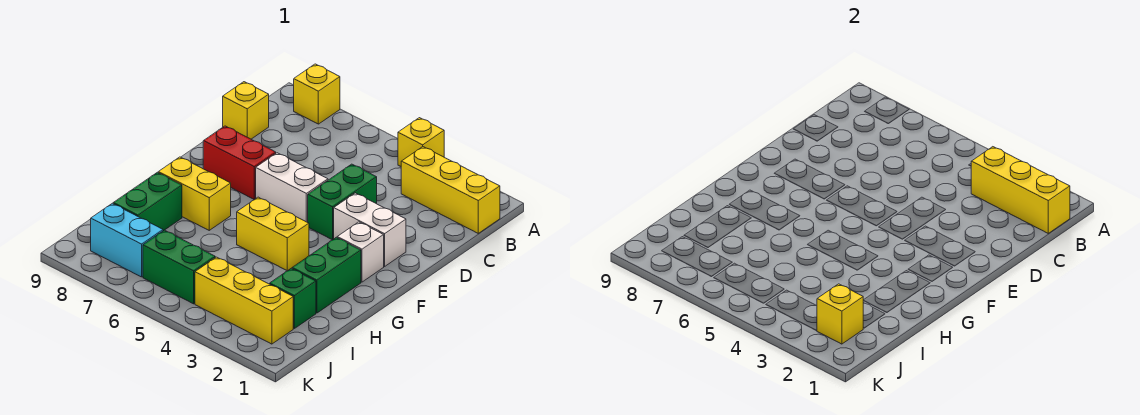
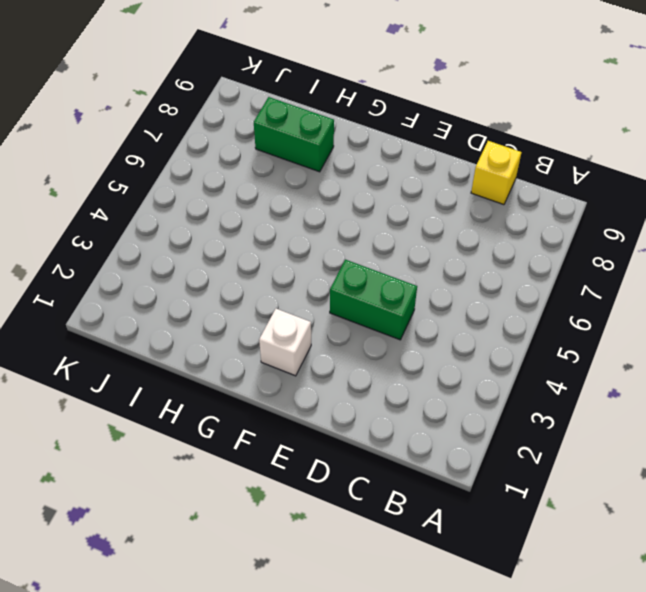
none -> yellow brick A4 level 1
none -> yellow brick A8 level 1
none -> yellow brick B1:B3 level 1

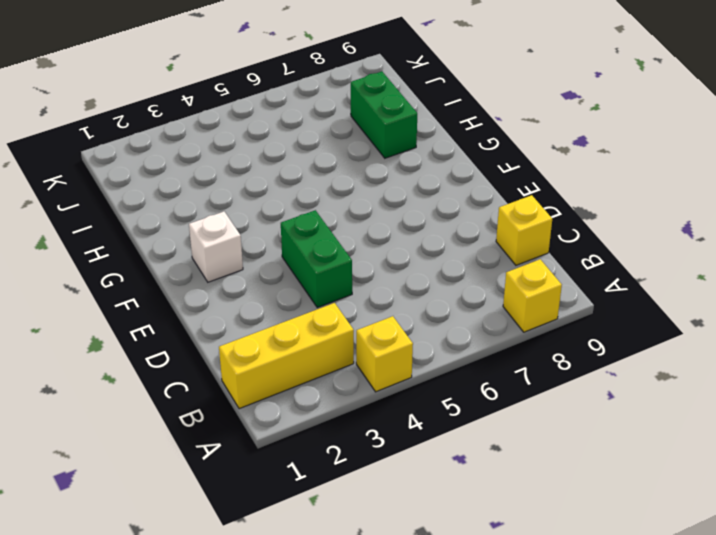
none -> white brick E2:E3 level 1
none -> white brick E5:E6 level 1
none -> red brick E7:E8 level 1

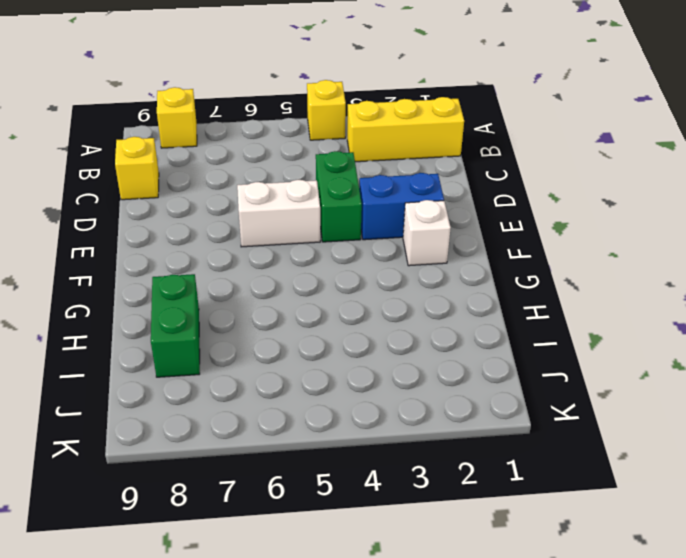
blue brick E2:E3 level 1 -> white brick E2:E3 level 1
none -> red brick E7:E8 level 1
none -> green brick G2:H2 level 1
none -> yellow brick G4:G5 level 1

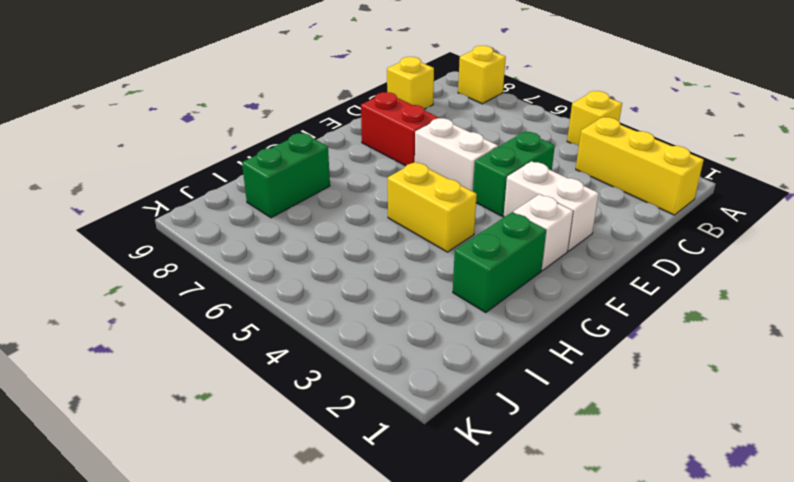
none -> yellow brick G7:G8 level 1
none -> green brick I2 level 1
none -> yellow brick J2:J4 level 1

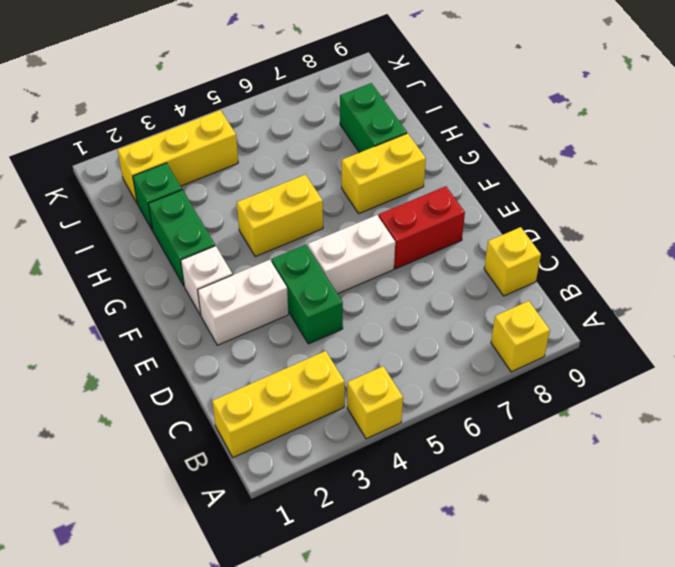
none -> green brick J5:J6 level 1
none -> cyan brick J7:J8 level 1
none -> yellow brick B1:B3 level 2

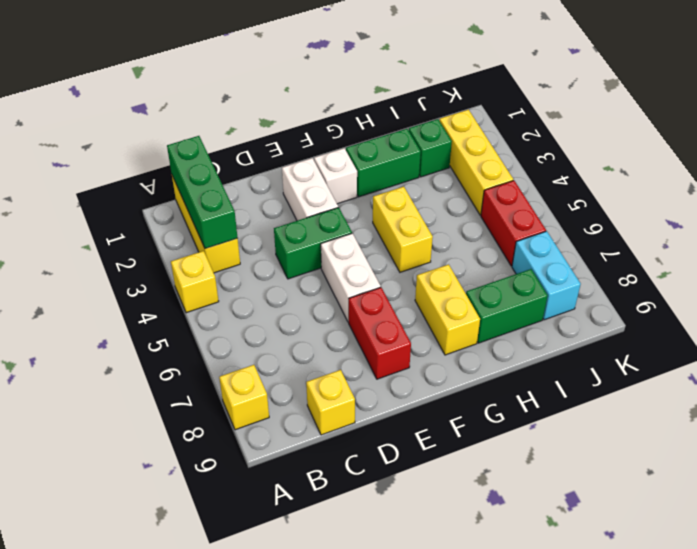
green brick B1:B3 level 2 -> yellow brick B1:B3 level 2
red brick J5:J6 level 1 -> green brick J5:J6 level 1
none -> yellow brick J2 level 2

